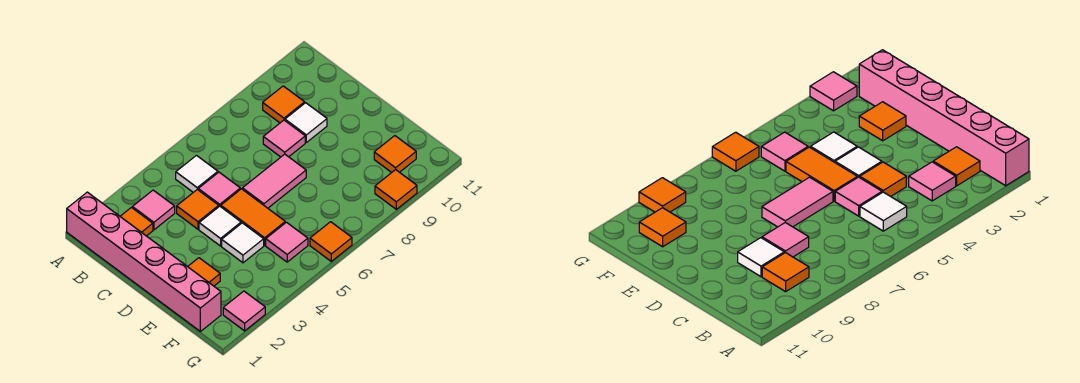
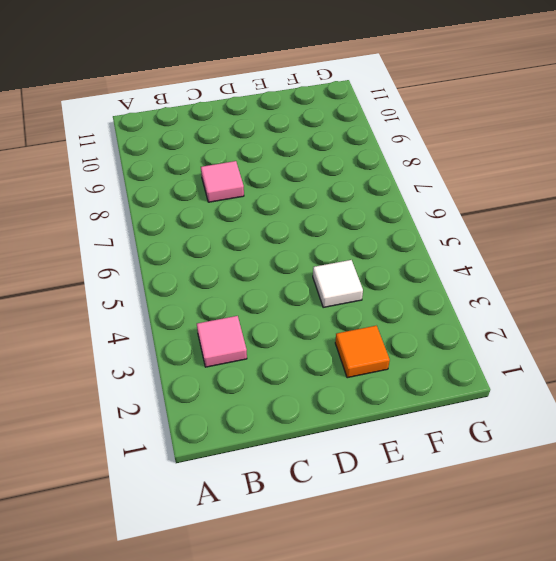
none -> pink brick A1:F1 level 1
none -> orange tile B2 level 1
none -> white tile B5 level 1

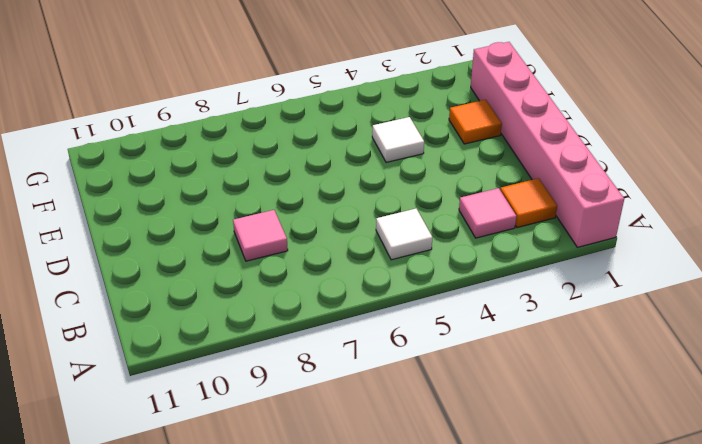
none -> orange tile B9 level 1
none -> orange tile C4 level 1
none -> pink tile C5 level 1

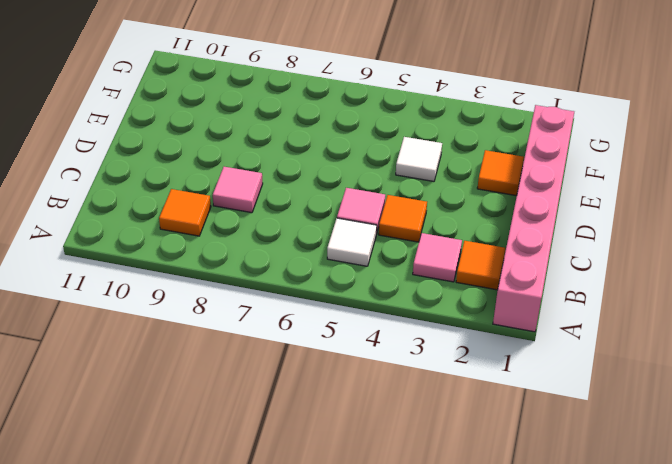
none -> white tile C9 level 1
none -> white tile D4 level 1
none -> orange tile D5:E5 level 1

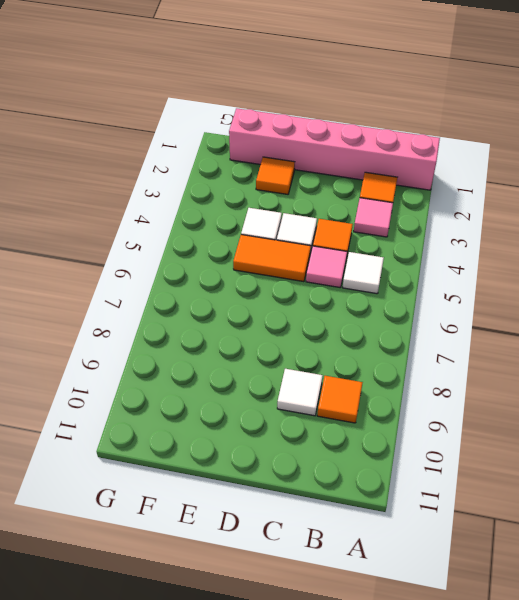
none -> pink tile C8 level 1
none -> pink tile D6:D7 level 1
none -> pink tile F5 level 1

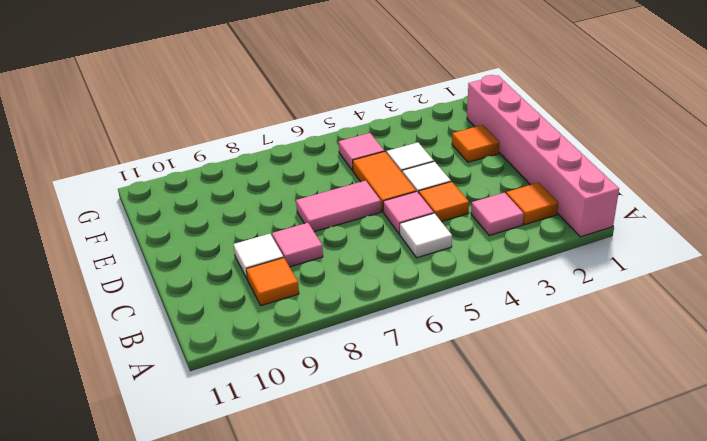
none -> orange tile F10 level 1
none -> pink tile G2 level 1
none -> orange tile G6 level 1

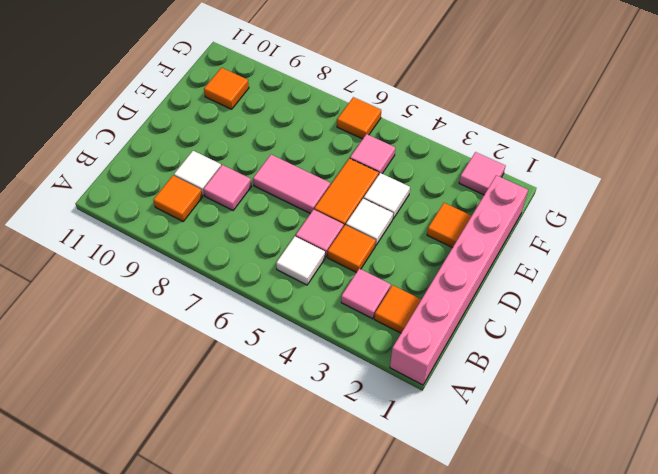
none -> orange tile G9 level 1

